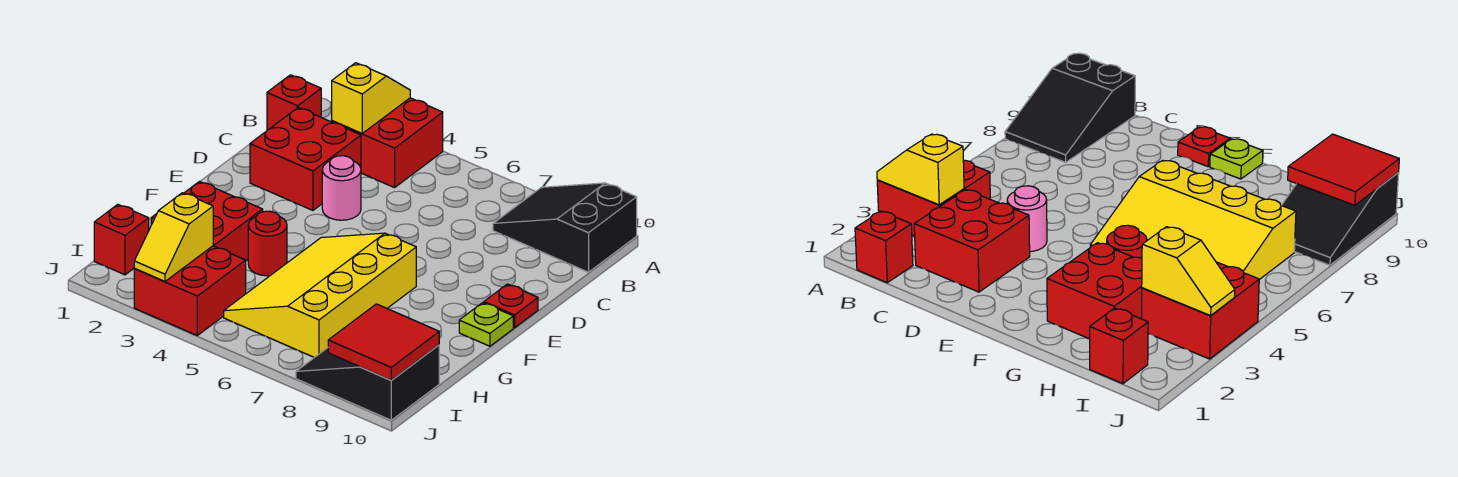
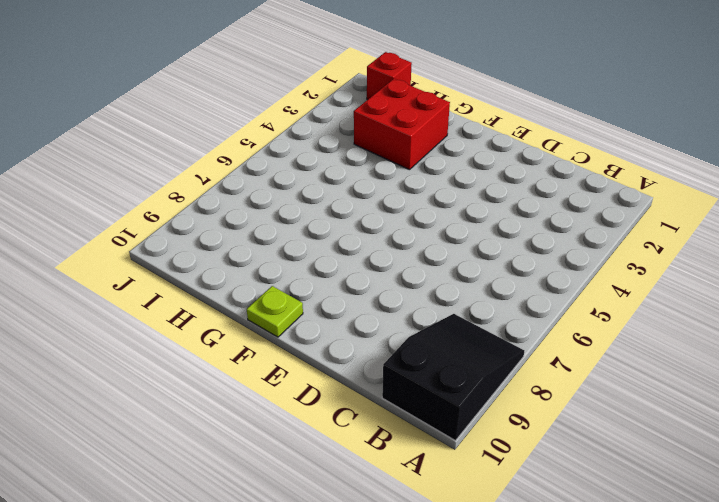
none -> red brick A3:B4 level 1
none -> red brick B1 level 1
none -> red brick C2:D3 level 1

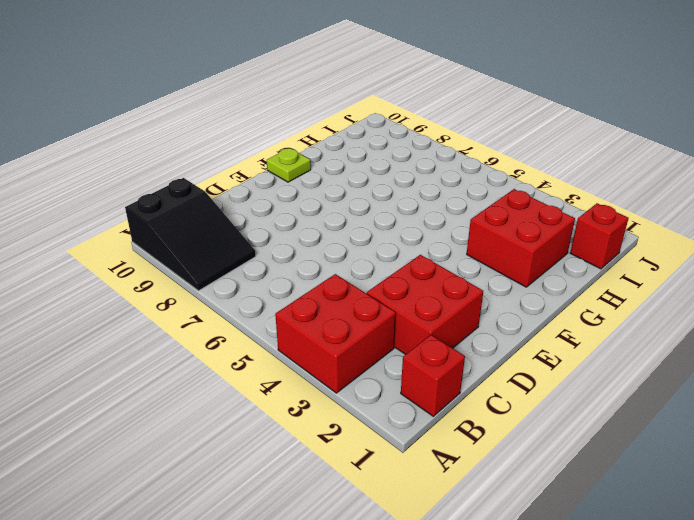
none -> pink round brick D4 level 1
none -> red plate E10 level 1
none -> yellow slope F5:I7 level 1 top 7

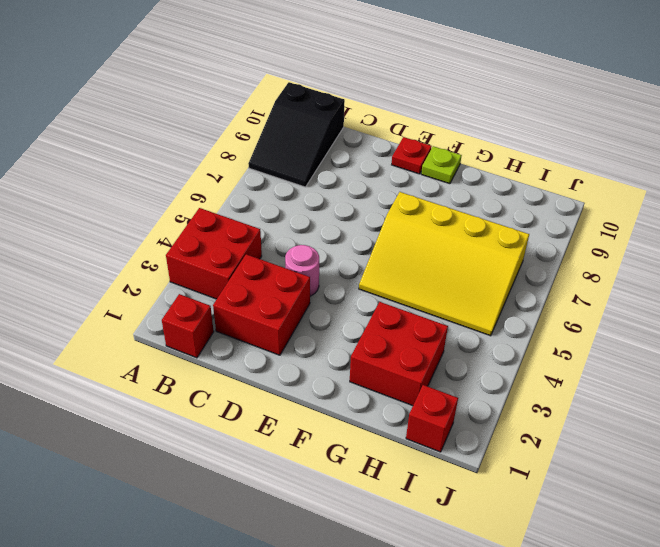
none -> red round brick G4 level 1
none -> red brick I3:J4 level 1
none -> black slope I8:J10 level 1 top 10

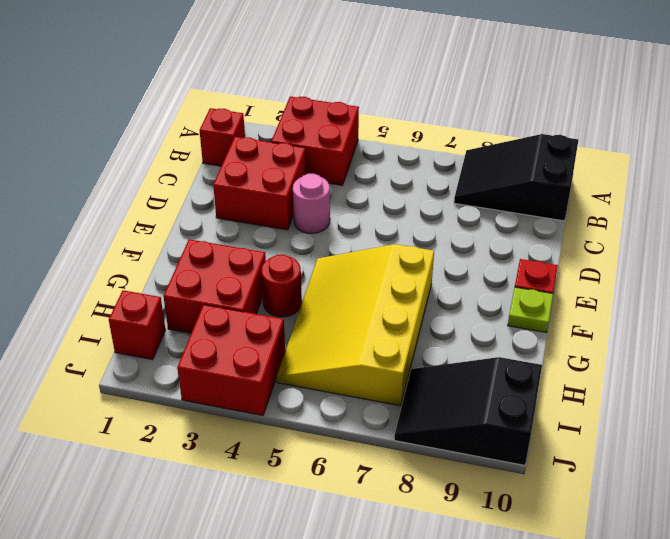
none -> yellow slope A3:B3 level 2 top B
none -> yellow slope I3:J3 level 2 top I
none -> red tile I9:J10 level 2

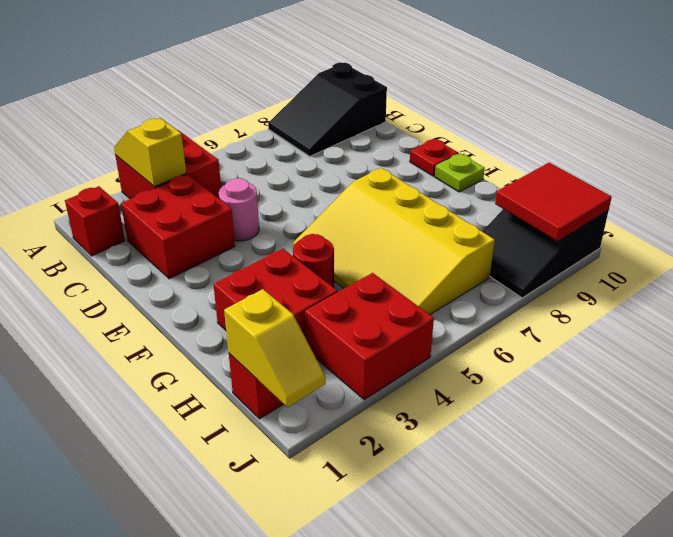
yellow slope I1:J1 level 2 top I -> yellow slope I3:J3 level 2 top I

